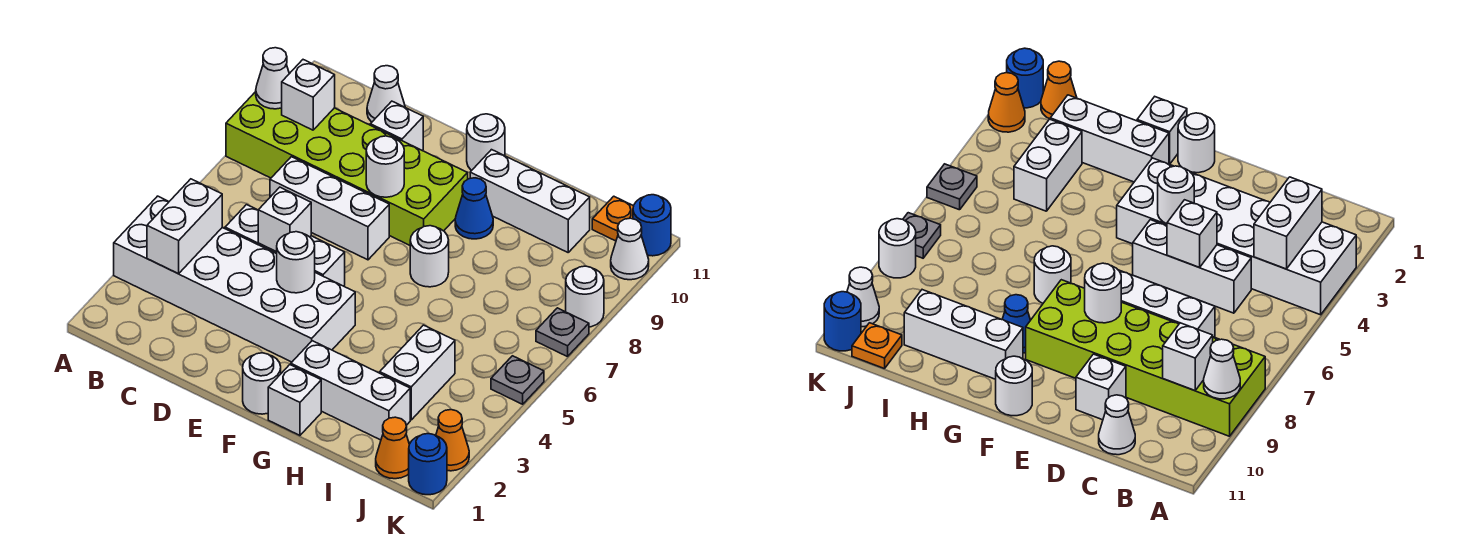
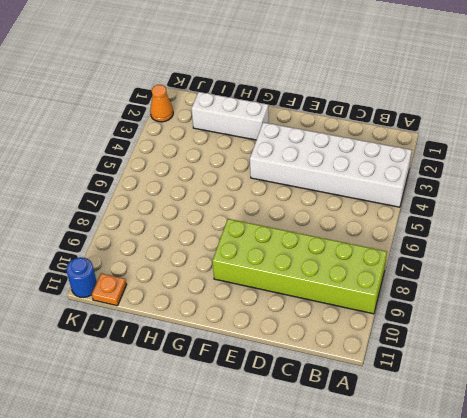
none -> white brick C5:E5 level 1
none -> white brick C7:E7 level 1
none -> white cone C11 level 1

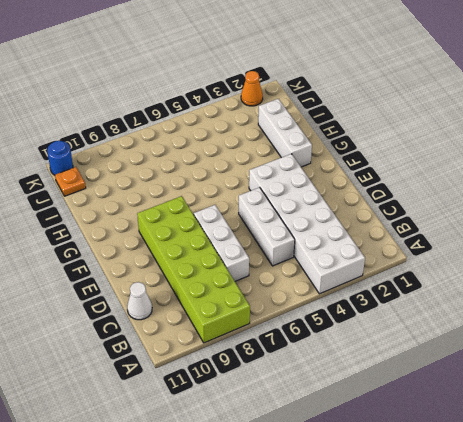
none -> white brick D10 level 1
none -> white round brick F1 level 1
none -> white round brick F11 level 1

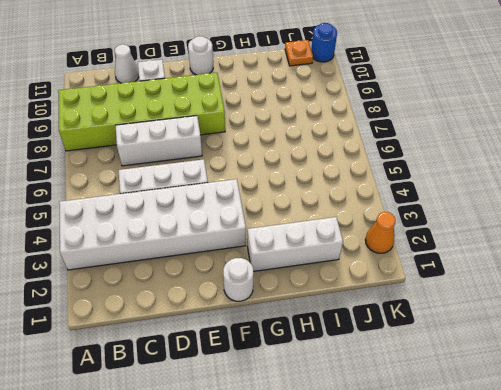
none -> white brick G1 level 1
none -> white round brick G7 level 1
none -> blue cone G9 level 1

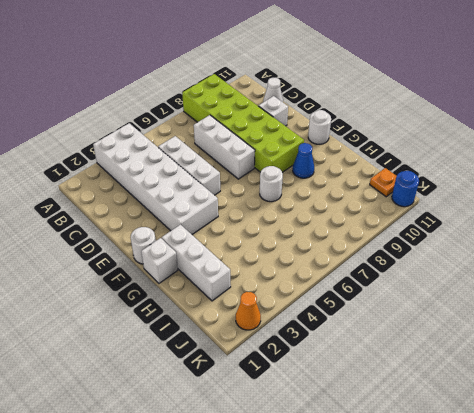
none -> white brick G10:I10 level 1
none -> white brick I3:I4 level 1
none -> orange cone J1 level 1

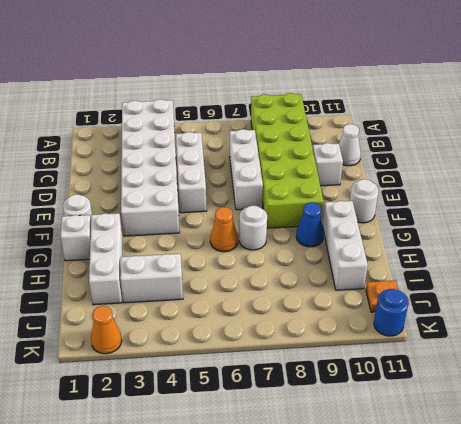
orange cone G6 level 1 -> orange cone J1 level 1
none -> blue round brick K1 level 1
none -> grey plate K5 level 1
none -> grey plate K7 level 1

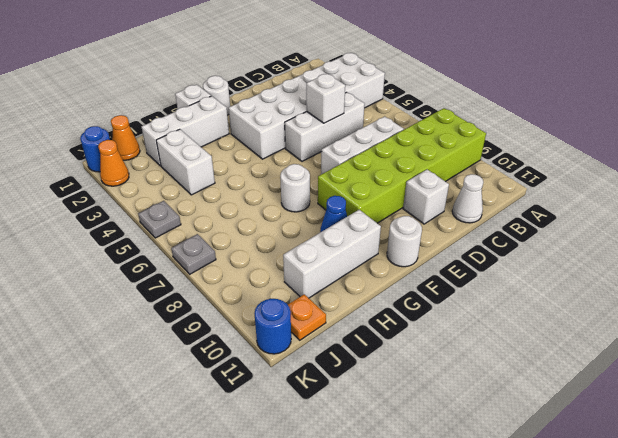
none -> white round brick K8 level 1
none -> white cone K10 level 1
none -> white cone A9 level 2

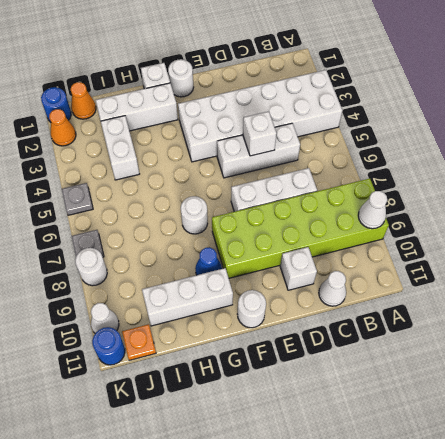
none -> white brick B3:B4 level 2
none -> white brick B9 level 2
none -> white round brick E4 level 2

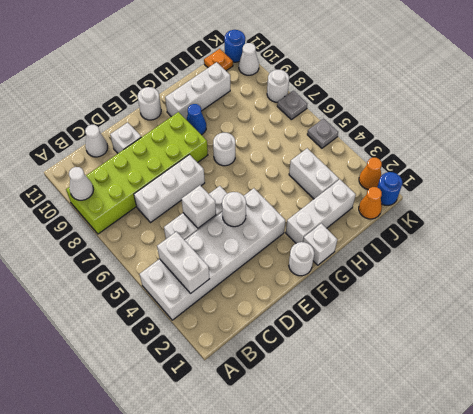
none -> white brick B9 level 2
none -> white round brick E8 level 2

